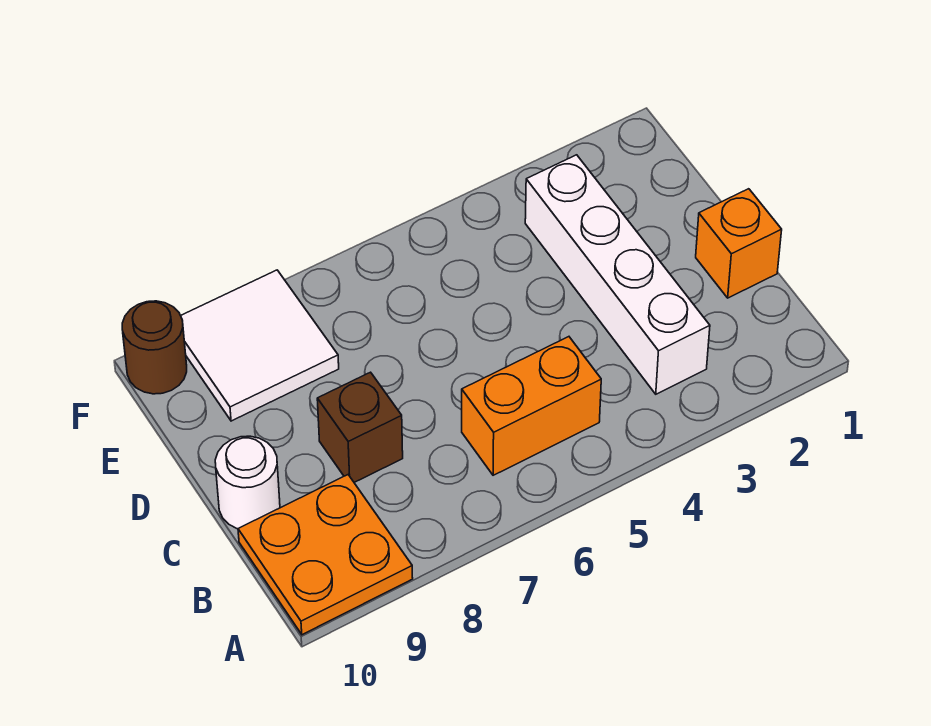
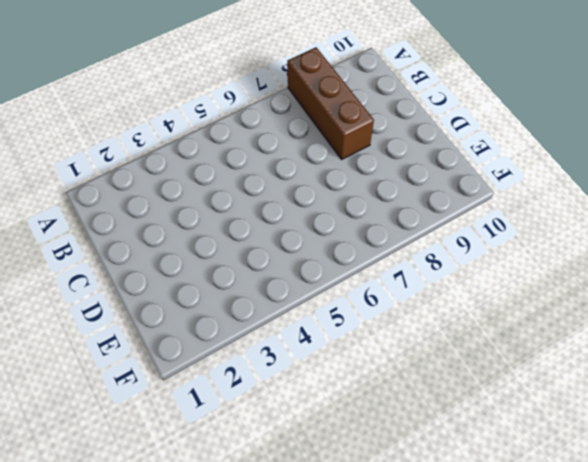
brown brick A8:C8 level 1 -> brown brick C8 level 1
none -> orange plate A9:B10 level 1
none -> white brick B3:E3 level 1

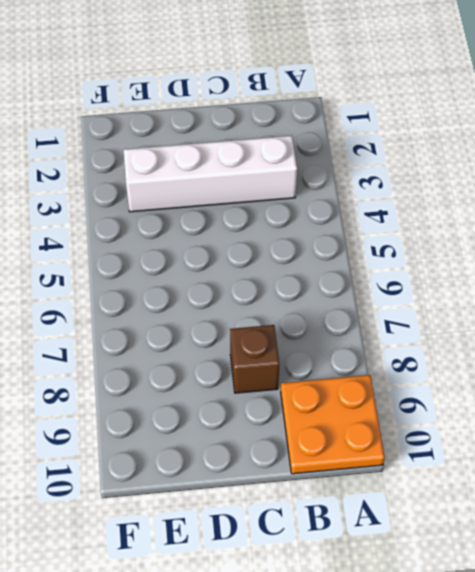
none -> orange brick B5:B6 level 1
none -> orange brick C1 level 1

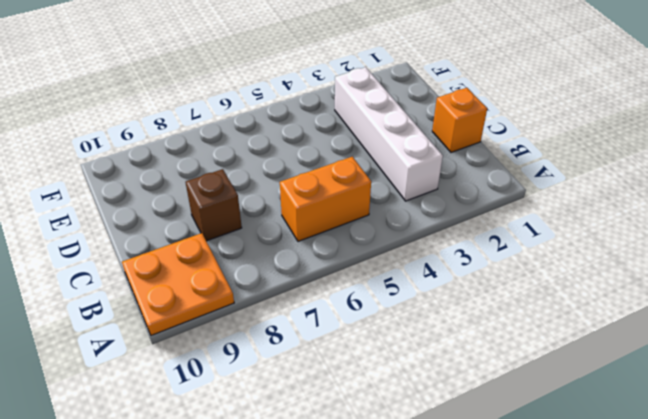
none -> white round brick C10 level 1
none -> white tile E8:F9 level 1

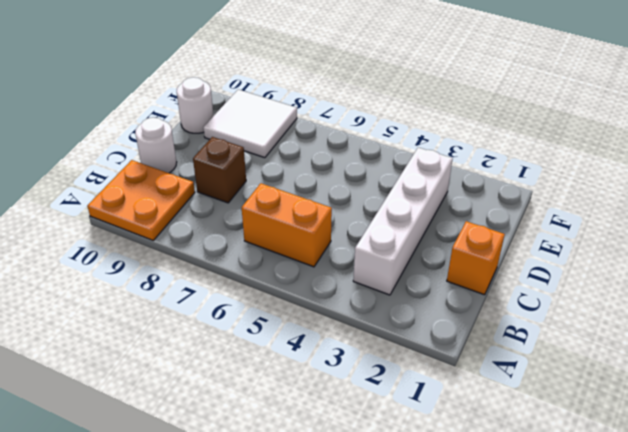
white round brick E10 level 1 -> none
none -> brown round brick F10 level 1

